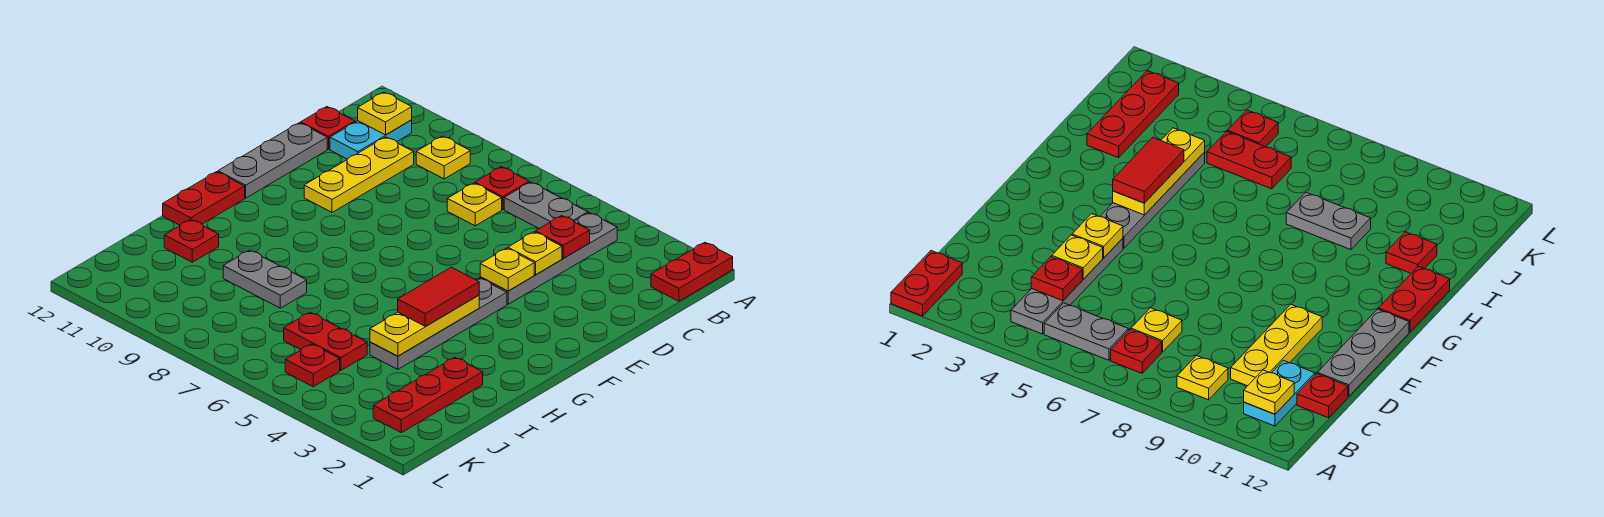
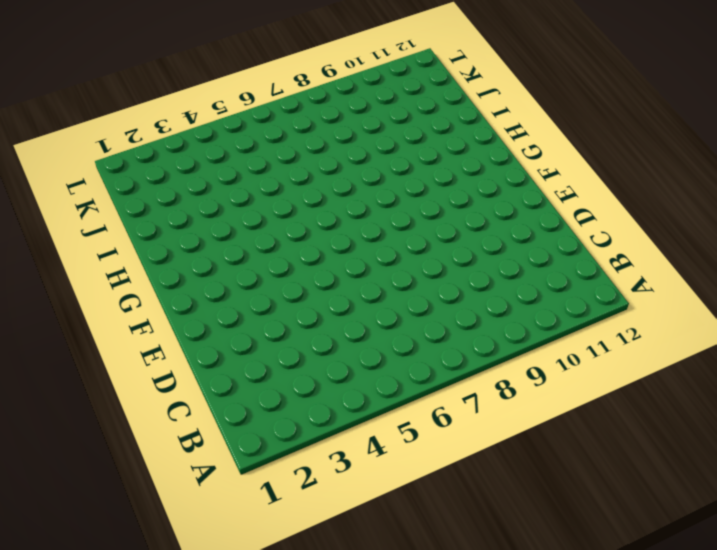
none -> red plate A1:B1 level 1
none -> grey plate B4:E4 level 1
none -> grey plate B5:B6 level 1

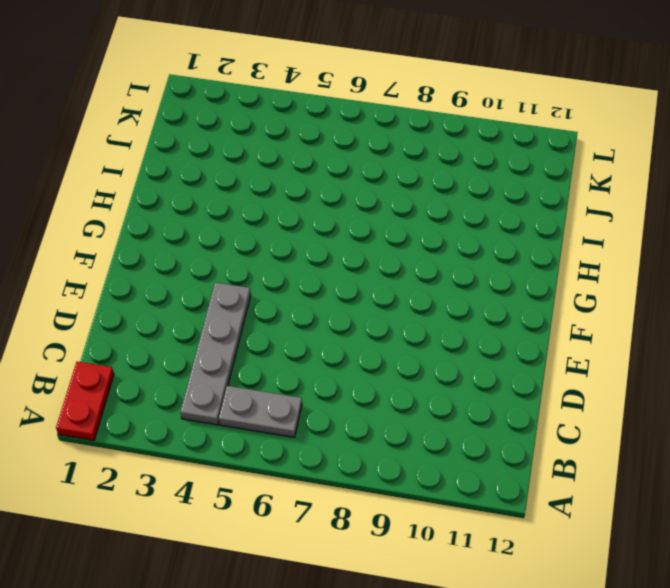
none -> red plate B7 level 1
none -> yellow plate B9 level 1
none -> cyan plate B11:C11 level 1

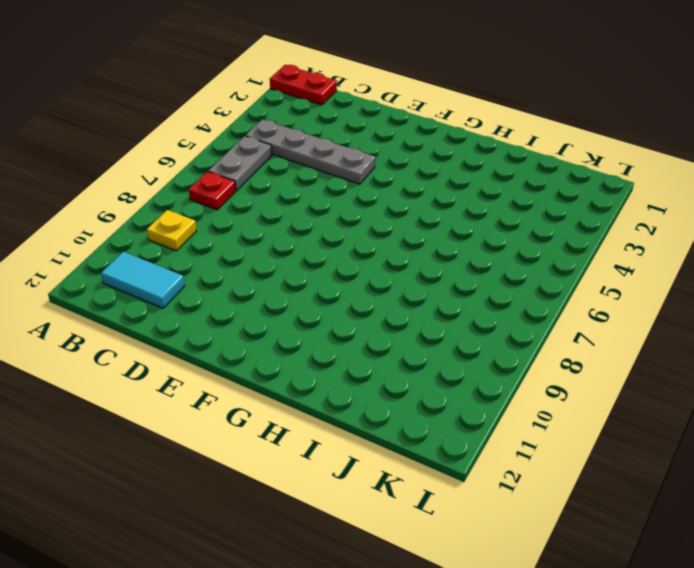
cyan tile B11:C11 level 1 -> cyan plate B11:C11 level 1
none -> yellow plate C7 level 1
none -> yellow plate C10:E10 level 1
none -> red plate C12 level 1

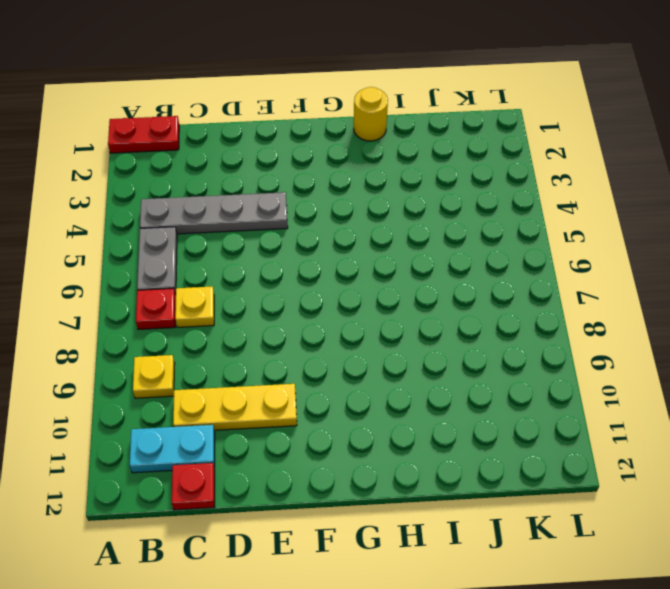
yellow round brick H1 level 1 -> none
none -> grey plate D12:F12 level 1
none -> grey plate F4:I4 level 1
none -> red plate G12:H12 level 1

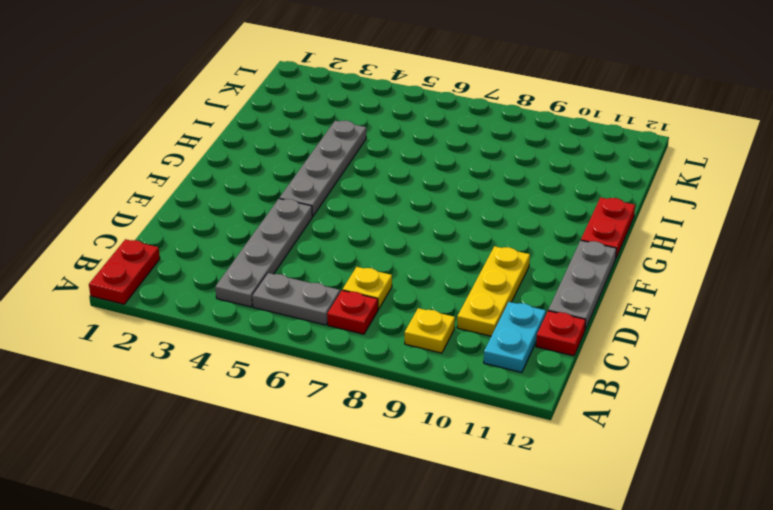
none -> red plate I2:K2 level 1
none -> grey plate I8:I9 level 1
none -> red plate I11 level 1

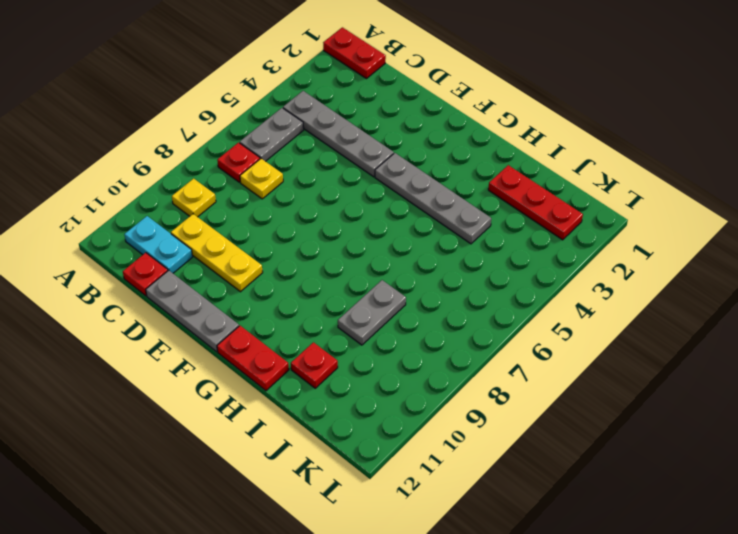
none -> red plate J5:J6 level 1
none -> red plate K5 level 1
none -> yellow plate B11 level 2

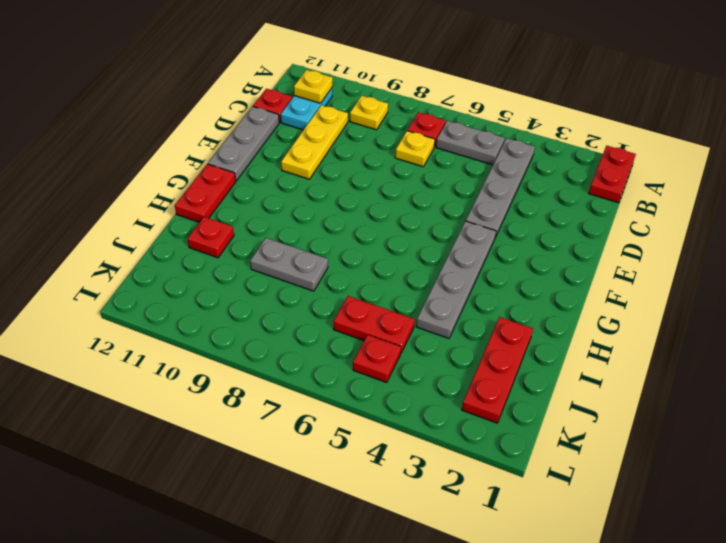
none -> red plate C4 level 2
none -> yellow plate D4 level 2
none -> yellow plate E4 level 2

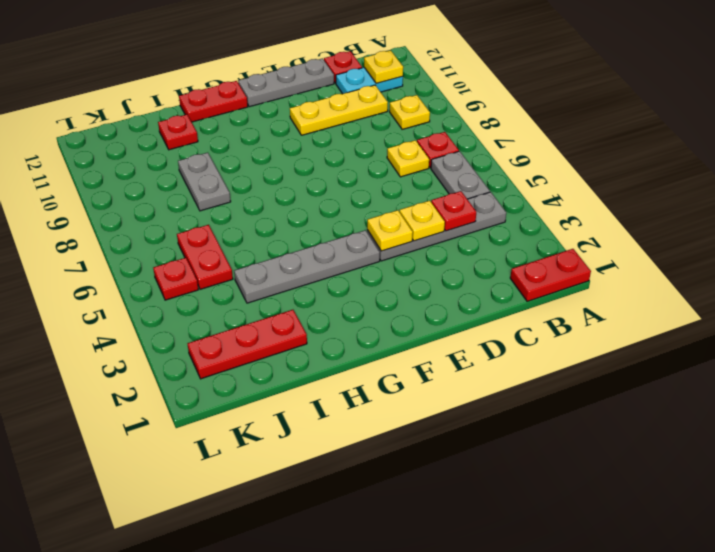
none -> yellow plate G4:I4 level 2
none -> red tile G4:H4 level 3

